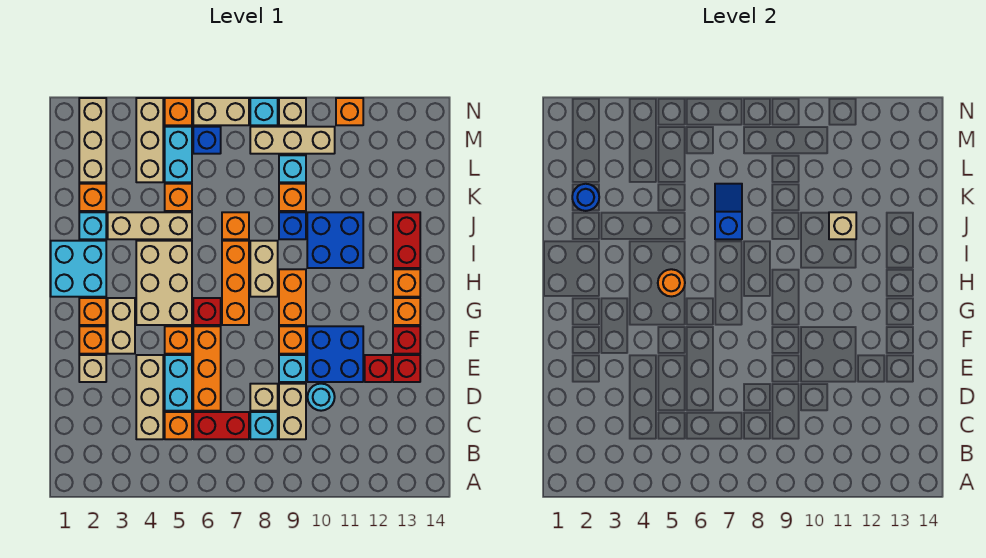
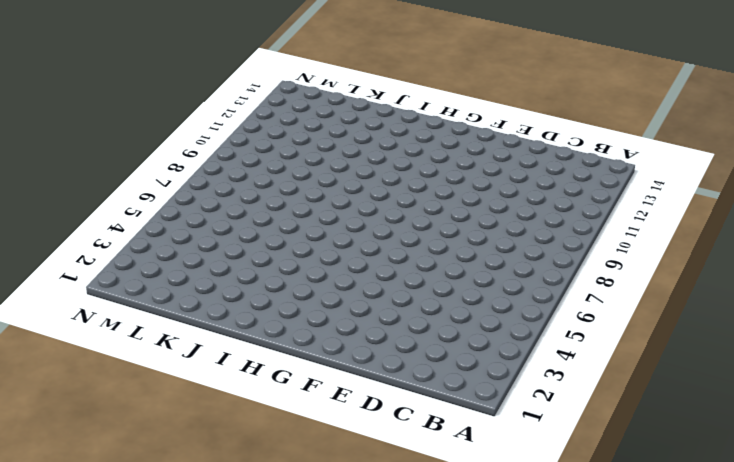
none -> tan brick C4:E4 level 1
none -> orange brick C5 level 1
none -> red brick C6:C7 level 1
none -> cyan brick C8 level 1

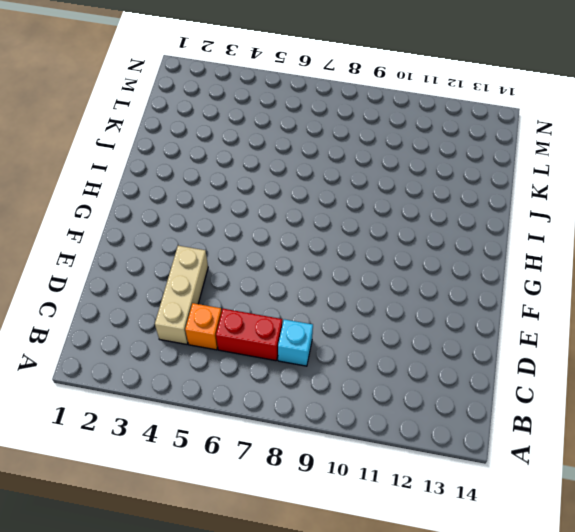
none -> tan brick C9:D9 level 1
none -> cyan brick D5:E5 level 1
none -> orange brick D6:F6 level 1
none -> tan brick D8 level 1

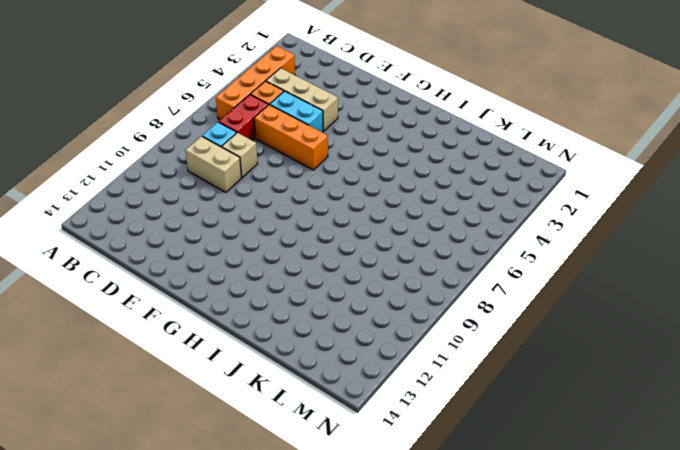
orange brick B3:B6 level 1 -> none
none -> cyan round brick D10 level 1
none -> tan brick E2 level 1
none -> cyan brick E9 level 1
none -> blue brick E10:F11 level 1

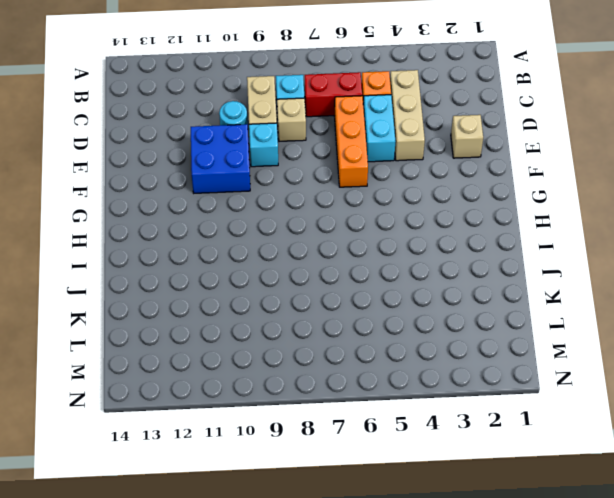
none -> red brick E12 level 1
none -> red brick E13 level 1
none -> orange brick F2 level 1
none -> tan brick F3:G3 level 1

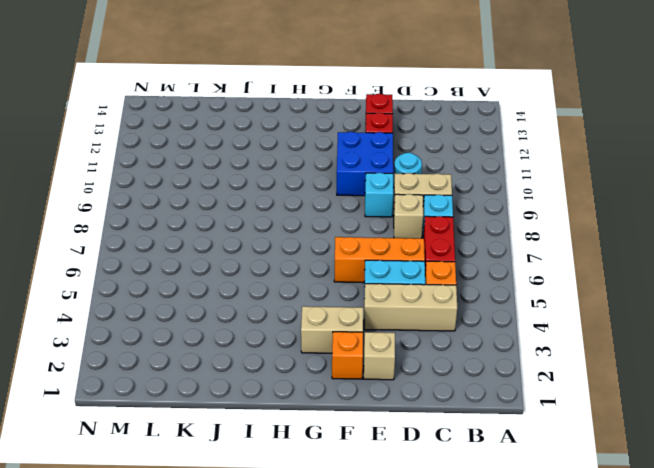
none -> orange brick F5 level 1
none -> orange brick F9 level 1
none -> red brick F13 level 1
none -> orange brick G2 level 1

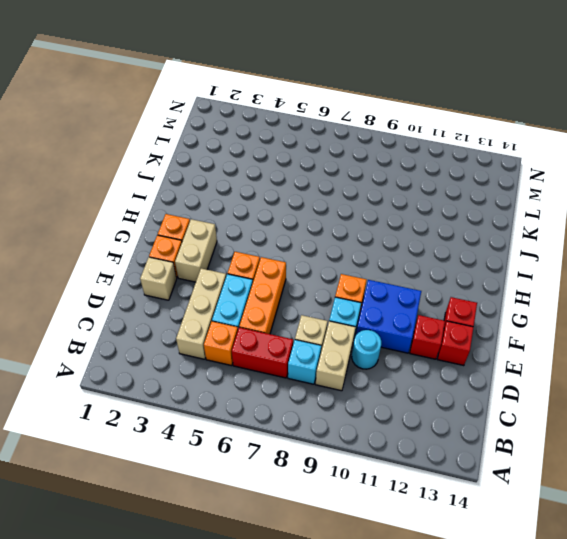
none -> tan brick G4:I5 level 1
none -> red brick G6 level 1
none -> orange brick G7:I7 level 1
none -> orange brick G9:H9 level 1

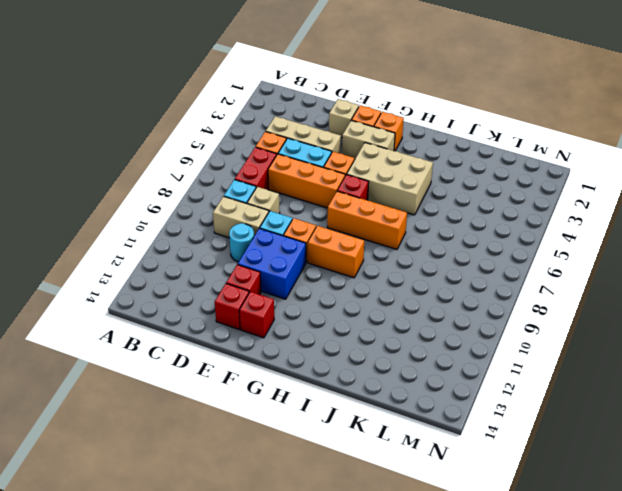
none -> orange brick G13 level 1
none -> cyan brick H1:I2 level 1
none -> tan brick H8:I8 level 1
none -> orange brick H13 level 1

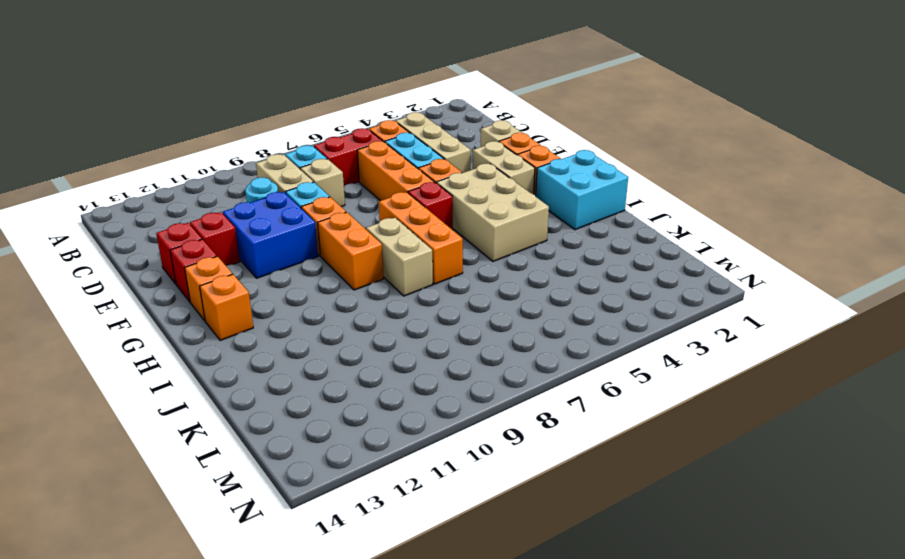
none -> blue brick I10:J11 level 1
none -> red brick I13:J13 level 1
none -> cyan brick J2 level 1
none -> tan brick J3:J5 level 1

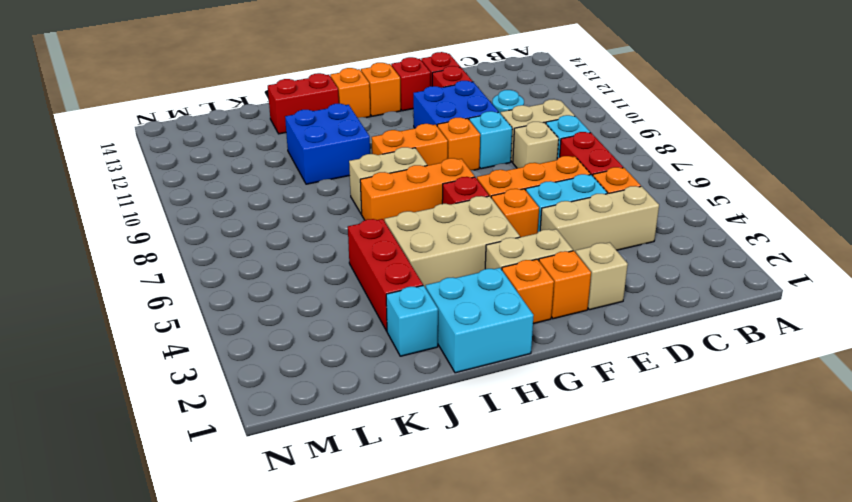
red brick J3:J5 level 1 -> tan brick J3:J5 level 1
none -> orange brick J7 level 1
none -> blue brick J9 level 1
none -> orange brick K2 level 1
none -> orange brick K5 level 1

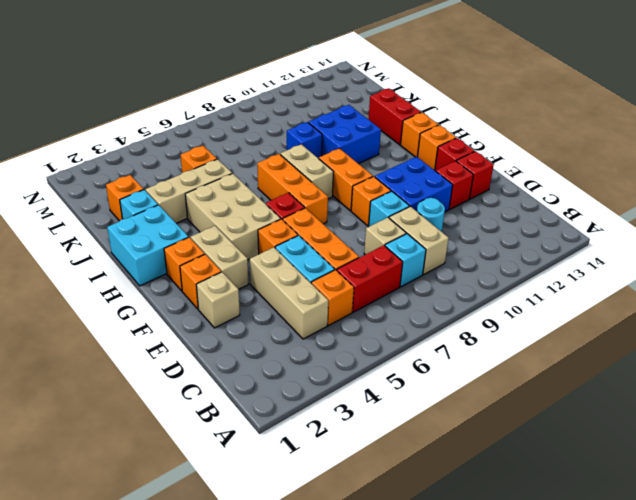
none -> orange brick J7 level 1
none -> orange brick K9 level 1
none -> tan brick L2:N2 level 1
none -> tan brick L4:N4 level 1

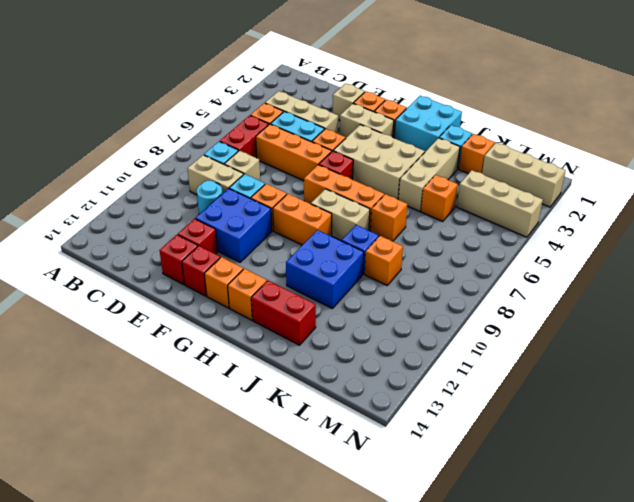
none -> cyan brick L5:M5 level 1
none -> cyan brick L9 level 1
none -> blue brick M6 level 1
none -> tan brick M8:M10 level 1

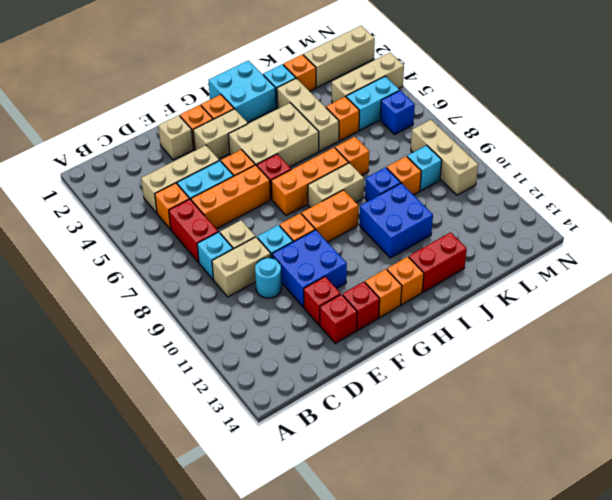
none -> orange brick N5 level 1
none -> tan brick N6:N7 level 1
none -> cyan brick N8 level 1
none -> tan brick N9 level 1

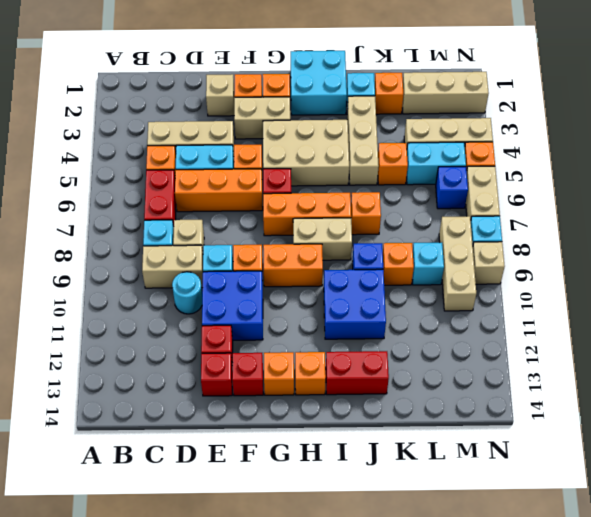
none -> orange brick N11 level 1
none -> orange round brick H5 level 2
none -> blue slope J7:K7 level 2 top J
none -> tan brick J11 level 2

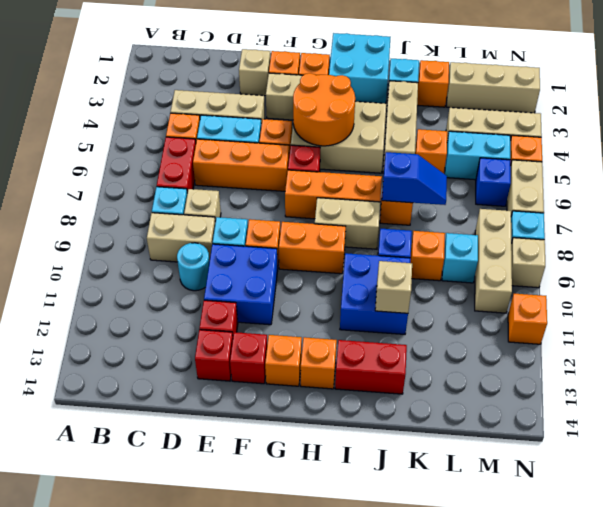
orange round brick G4:H5 level 2 -> orange round brick H5 level 2
none -> blue round brick K2 level 2

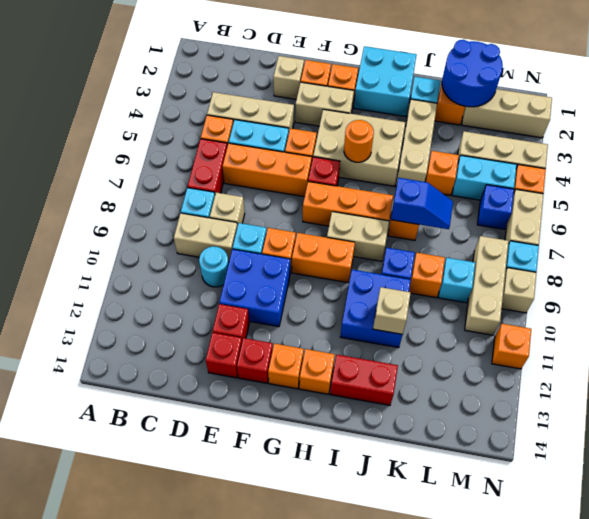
blue round brick K1:L2 level 2 -> blue round brick K2 level 2

